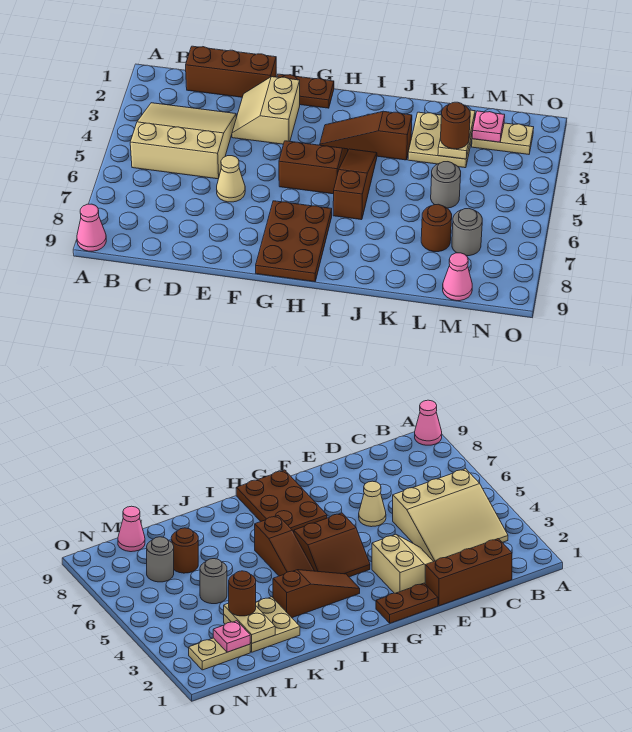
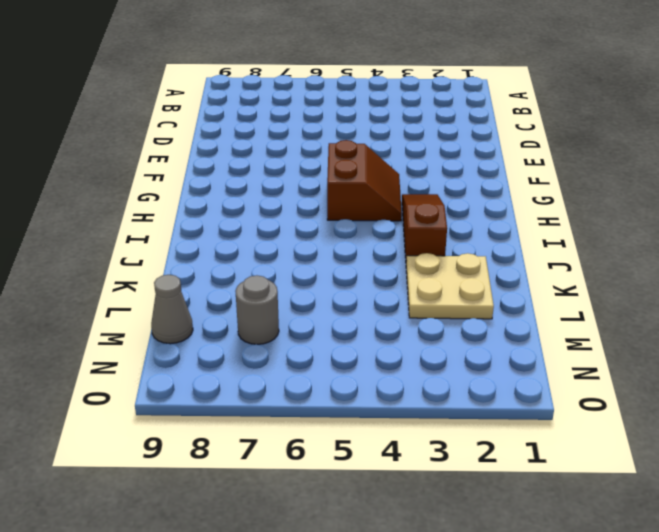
grey cone M9 level 1 -> pink cone M9 level 1
none -> pink cone A9 level 1
none -> tan slope B3:D5 level 1 top 5
none -> brown brick C1:E1 level 1

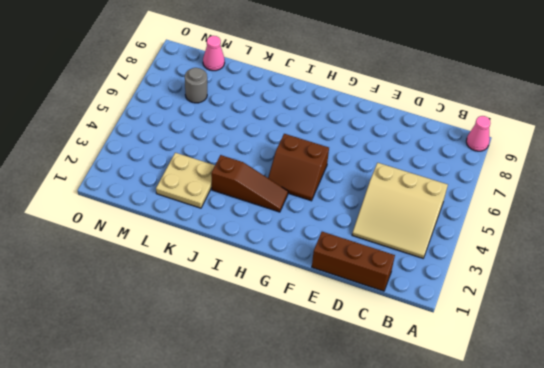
none -> tan slope E2:F3 level 1 top F
none -> tan cone E6 level 1
none -> brown plate F1:G1 level 1

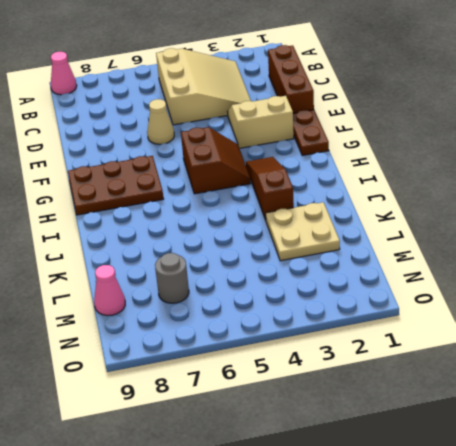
none -> brown slope I4:I6 level 1 top 6
none -> grey round brick L5 level 1
none -> brown round brick L7 level 1

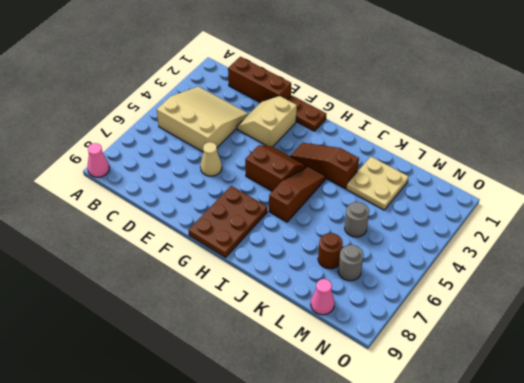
none -> tan plate M2:N2 level 1
none -> tan plate L2:L3 level 2
none -> pink plate M2 level 2

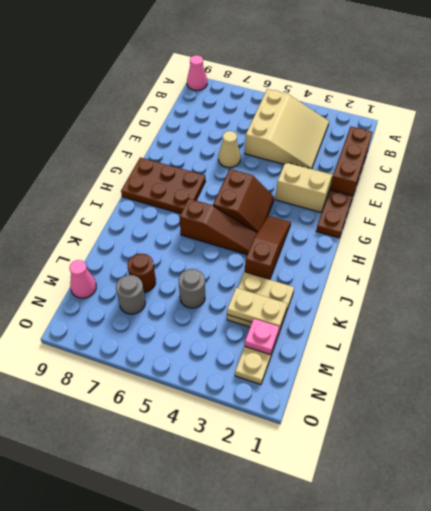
none -> brown round brick L3 level 3

